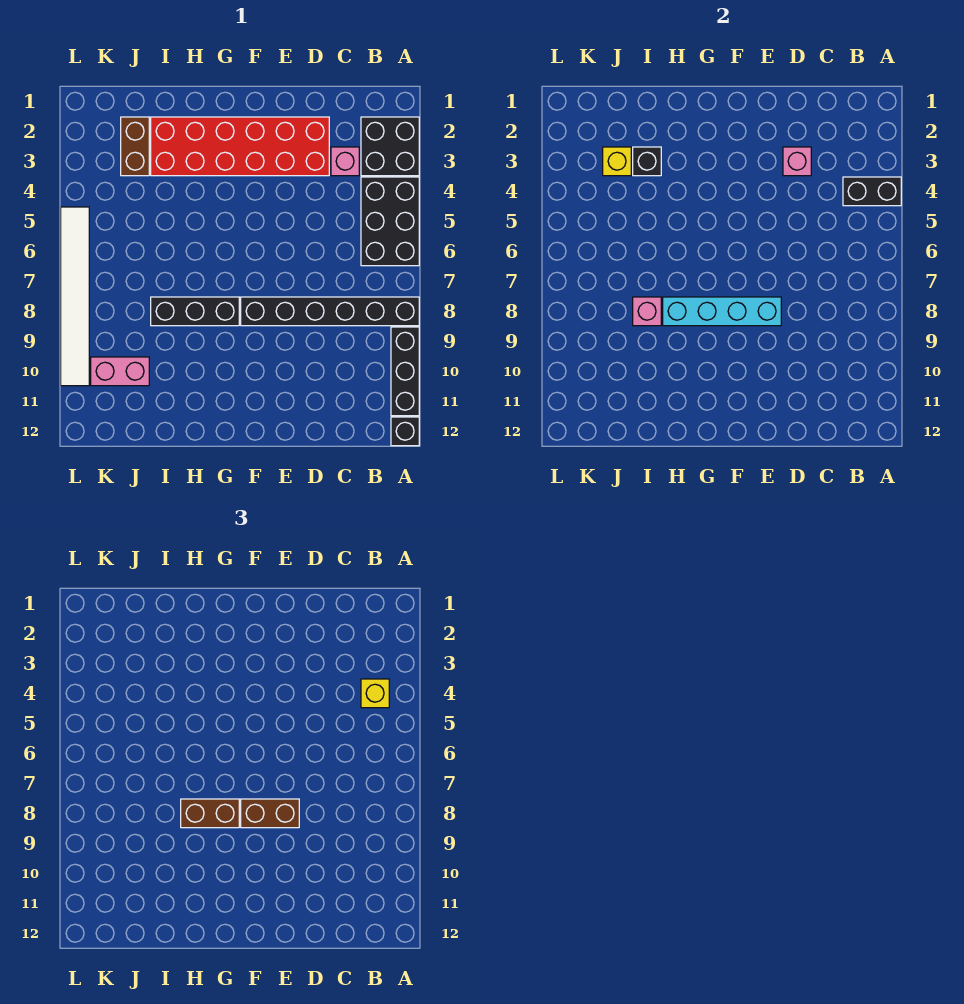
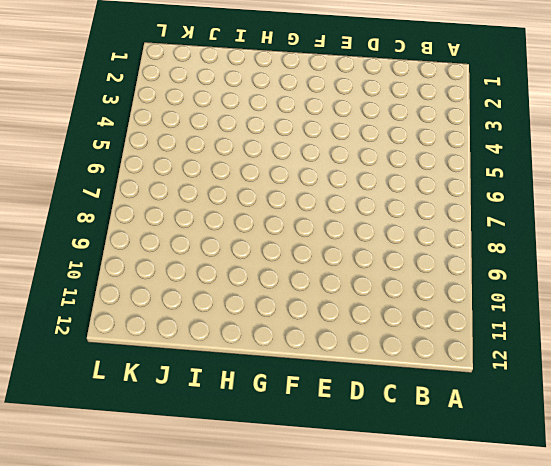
none -> black brick A2:B3 level 1
none -> black brick A4:B6 level 1
none -> black brick A8:F8 level 1

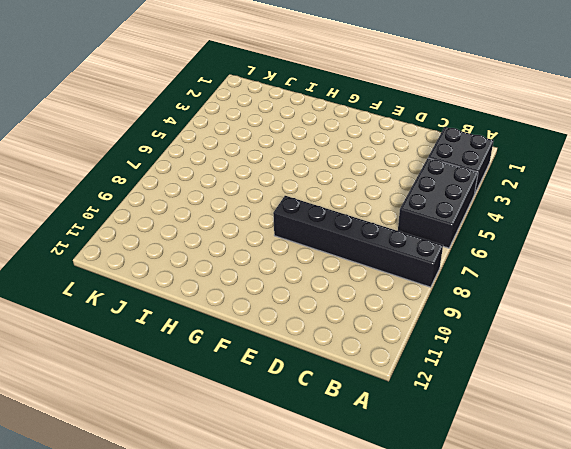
none -> black brick A9:A11 level 1
none -> black brick A12 level 1
none -> pink brick C3 level 1

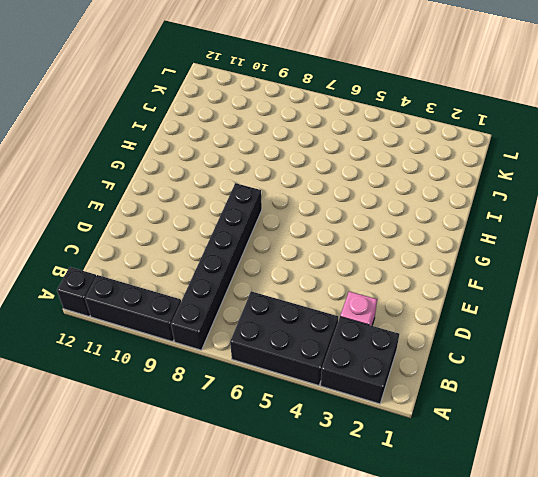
none -> red brick D2:I3 level 1
none -> black brick G8:I8 level 1
none -> brown brick J2:J3 level 1

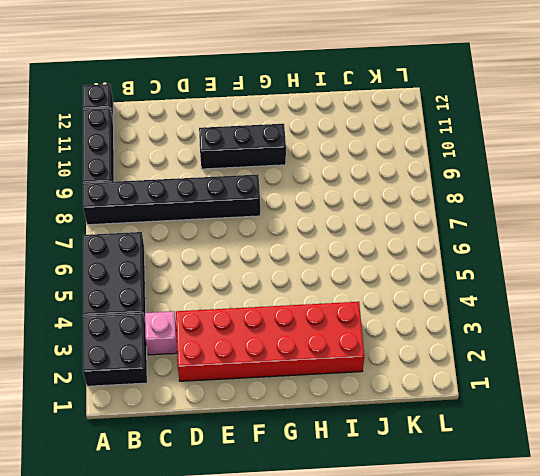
black brick E10:G10 level 1 -> black brick G8:I8 level 1
none -> brown brick J2:J3 level 1
none -> pink brick J10:K10 level 1
none -> white tile L5:L10 level 1

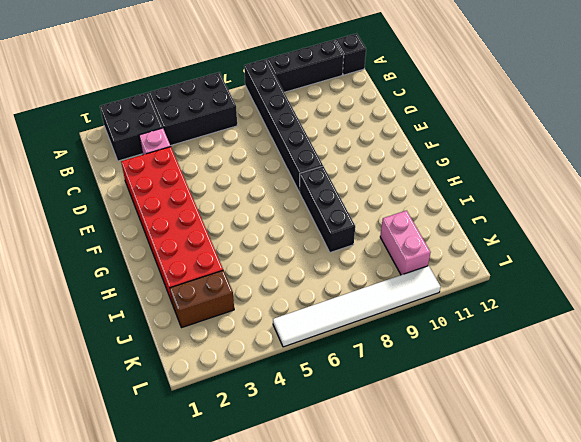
none -> black brick A4:B4 level 2
none -> pink brick D3 level 2
none -> cyan brick E8:H8 level 2

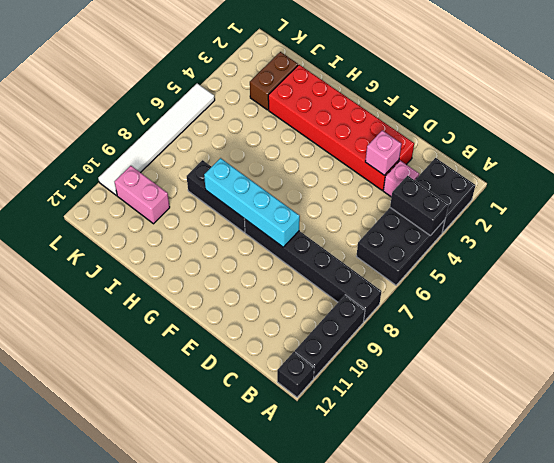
none -> black brick I3 level 2
none -> pink brick I8 level 2
none -> yellow brick J3 level 2

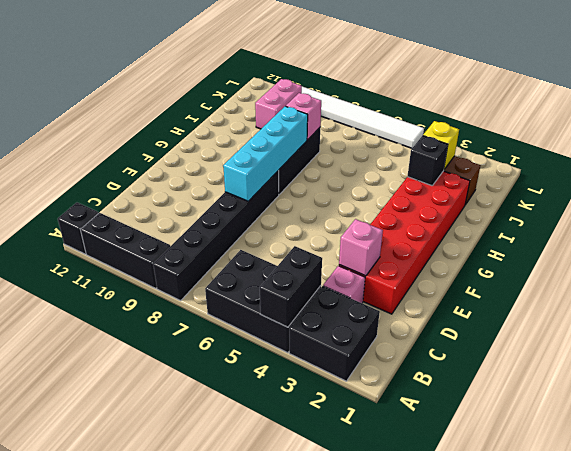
none -> yellow brick B4 level 3
none -> brown brick E8:F8 level 3
none -> brown brick G8:H8 level 3

